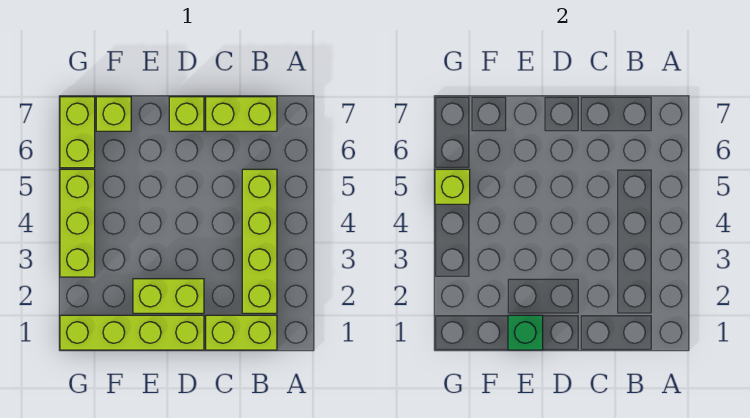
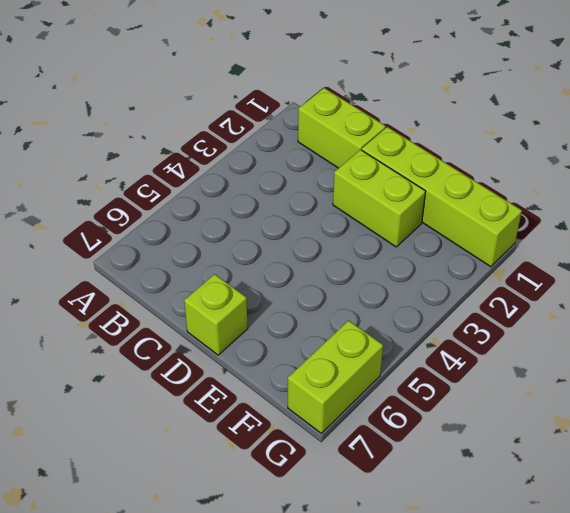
none -> lime brick B2:B5 level 1
none -> lime brick B7:C7 level 1

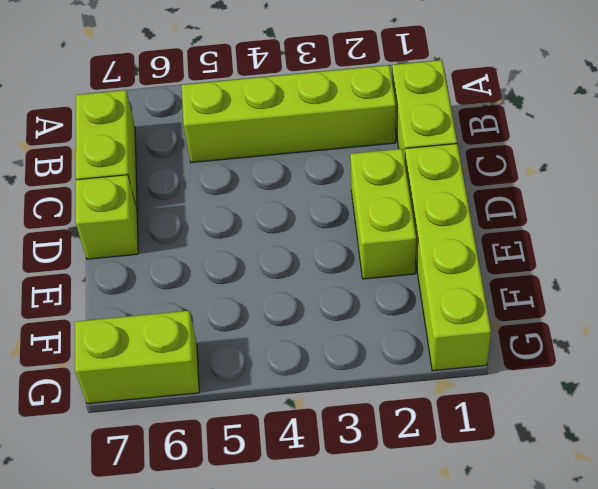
none -> lime brick F7 level 1
none -> lime brick G3:G5 level 1

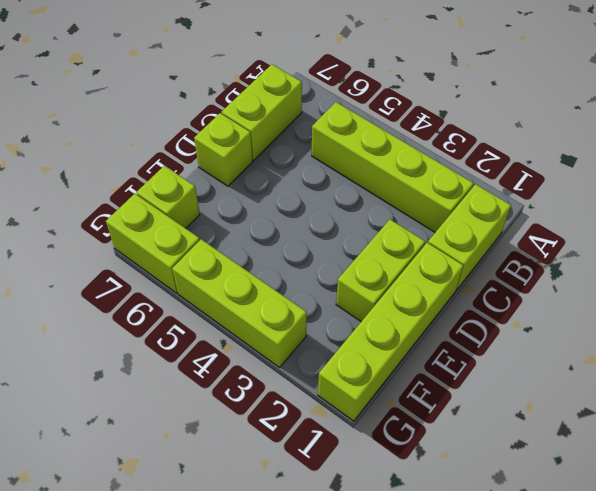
none -> green brick E1 level 2
none -> lime brick G5 level 2

